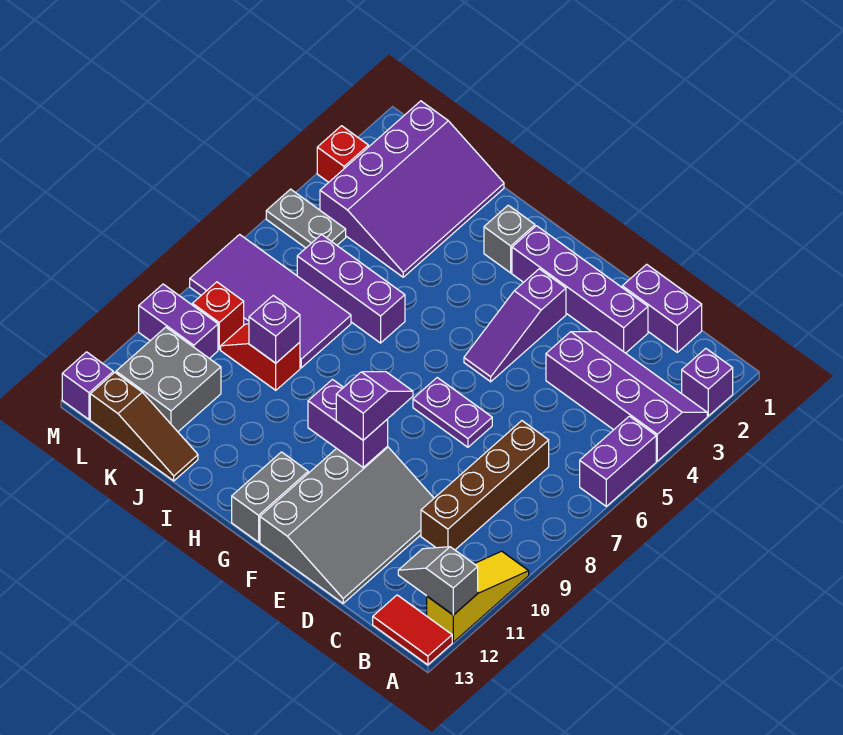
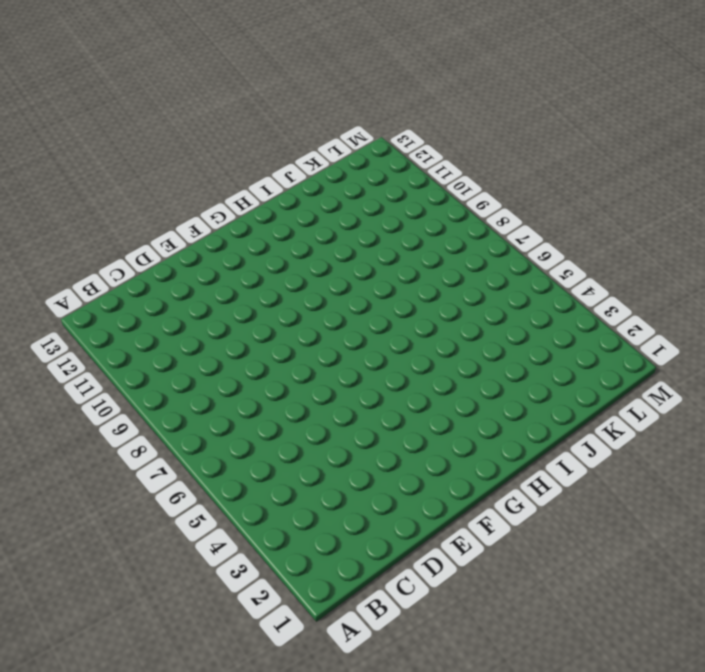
none -> purple brick A2 level 1
none -> purple slope A3:D4 level 1 top 4
none -> purple brick A5:A6 level 1

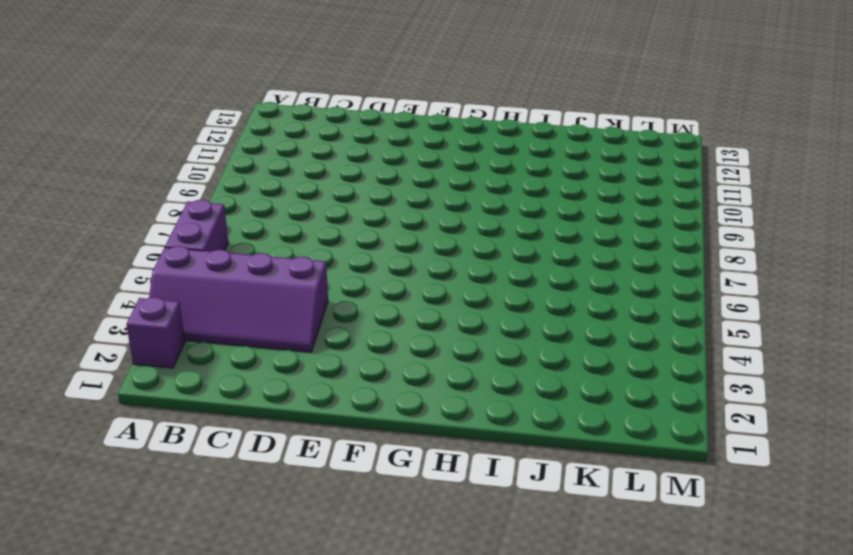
none -> yellow slope A10:A12 level 1 top 12
none -> red tile A13:B13 level 1
none -> purple brick C1:D1 level 1

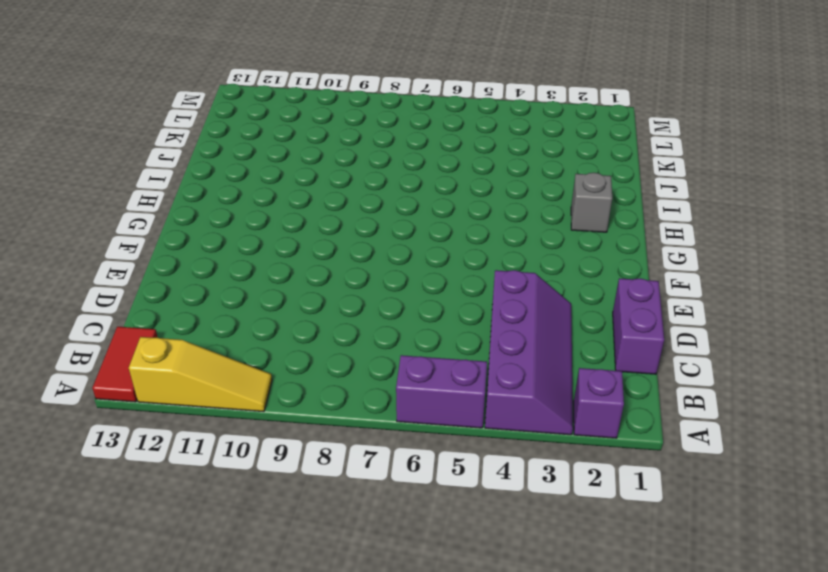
none -> brown brick C7:C10 level 1
none -> purple brick D2:G2 level 1
none -> grey slope D10:F13 level 1 top F

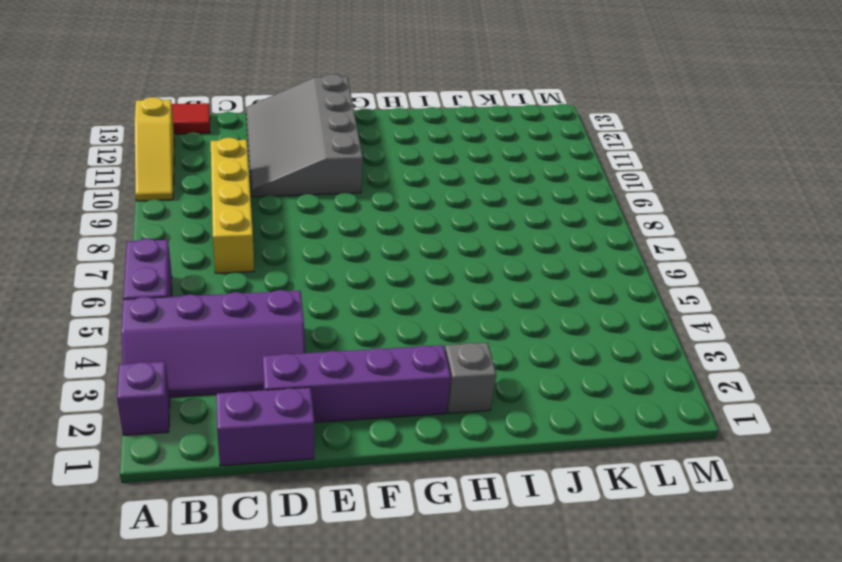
yellow brick C7:C10 level 1 -> brown brick C7:C10 level 1
none -> purple plate E7:F7 level 1
none -> purple slope F3:F5 level 1 top 3
none -> grey brick G12:G13 level 1

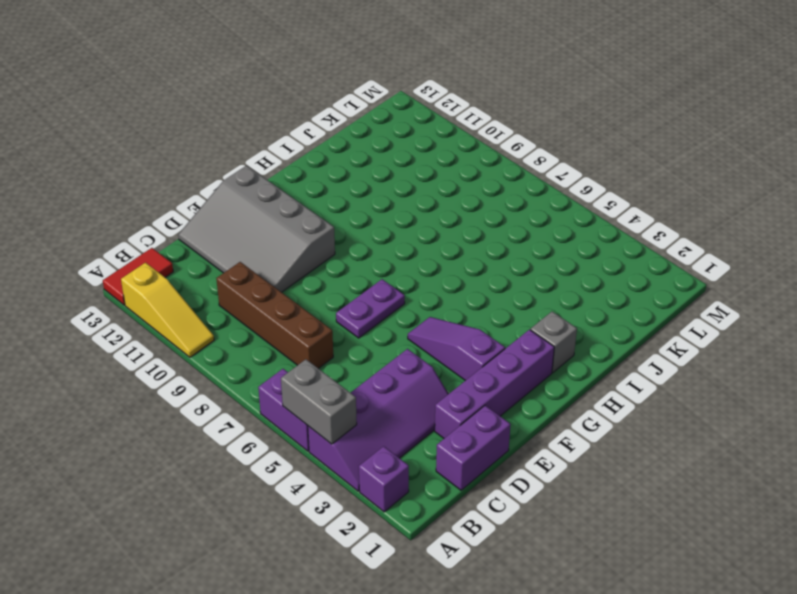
grey brick A4:A5 level 2 -> grey brick G12:G13 level 1
none -> purple brick I6:K6 level 1
none -> purple slope J1:L4 level 1 top L
none -> purple tile J7:M8 level 1

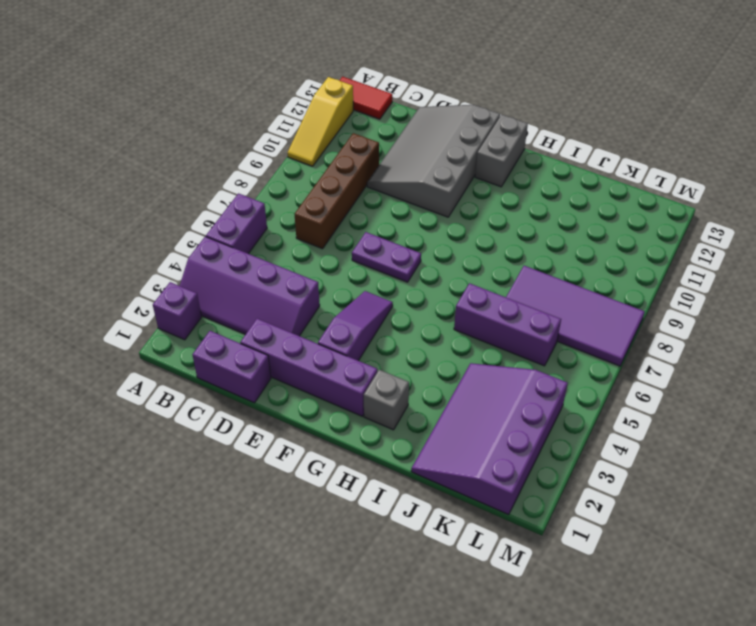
none -> red slope J9:K9 level 1 top J
none -> brown slope J13:L13 level 1 top L
none -> grey brick K11:L12 level 1

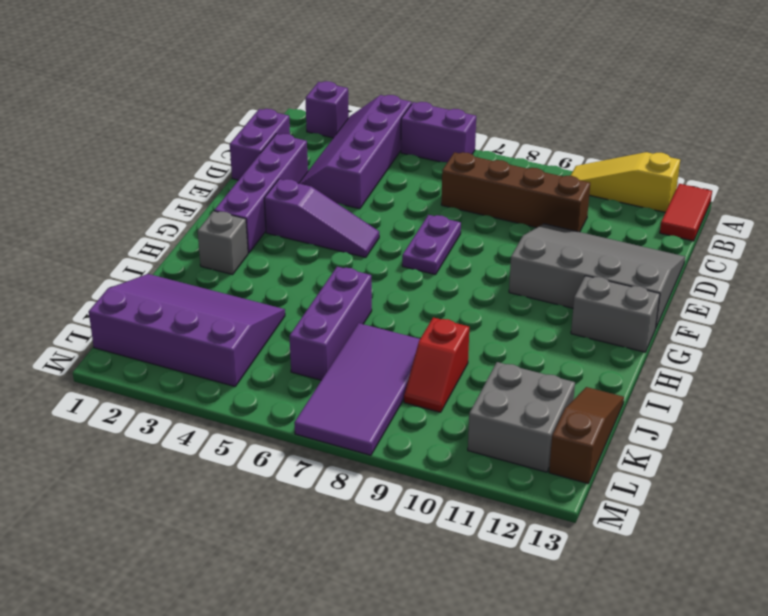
none -> grey plate L5:M5 level 1
none -> red brick L9 level 1
none -> purple brick L10:M10 level 1

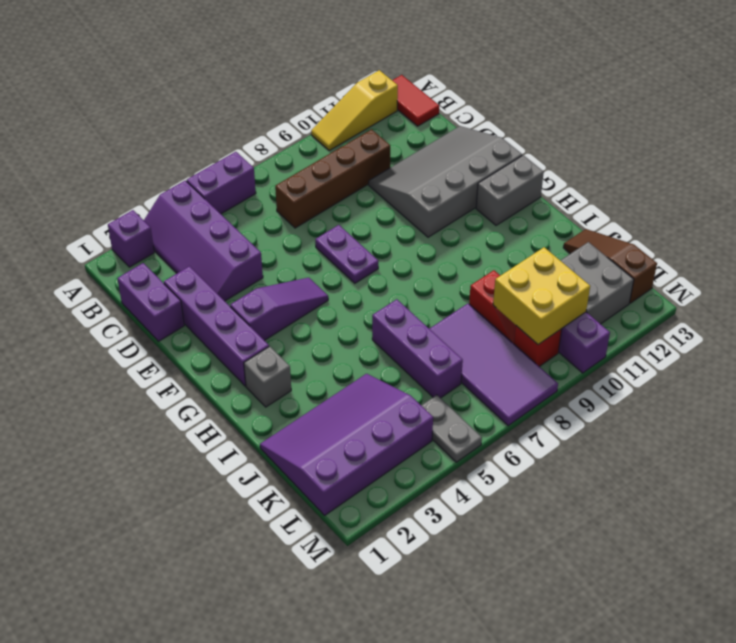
yellow brick K9:L10 level 2 -> none
none -> red brick M3 level 1
none -> purple brick M13 level 1
none -> grey slope A12:B12 level 2 top A

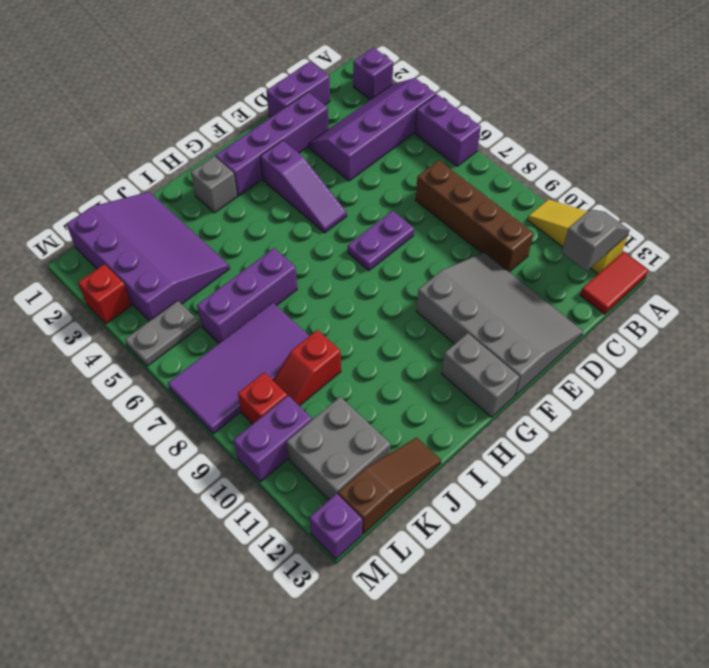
grey slope A12:B12 level 2 top B -> grey slope A12:B12 level 2 top A
none -> purple brick F10:G10 level 2
none -> purple brick J9 level 2
none -> purple slope F9:F10 level 3 top 10

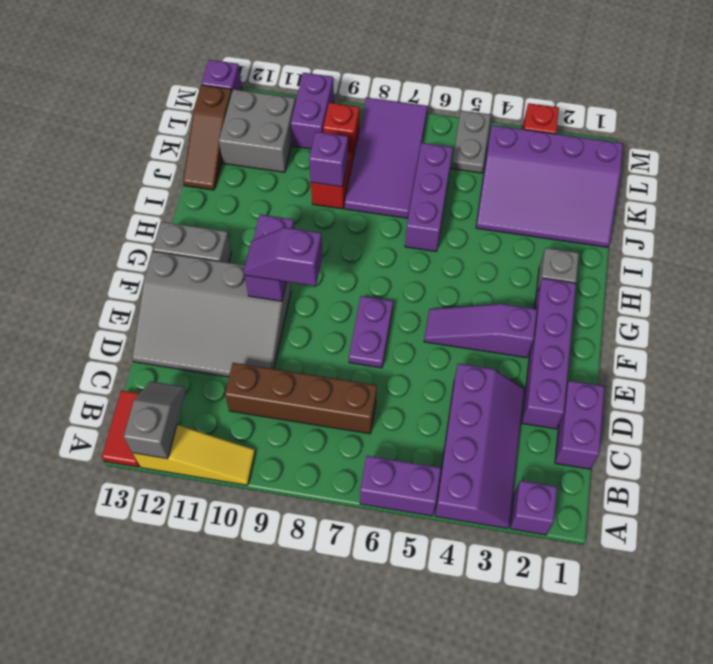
purple slope F9:F10 level 3 top 9 -> purple slope F9:F10 level 3 top 10

